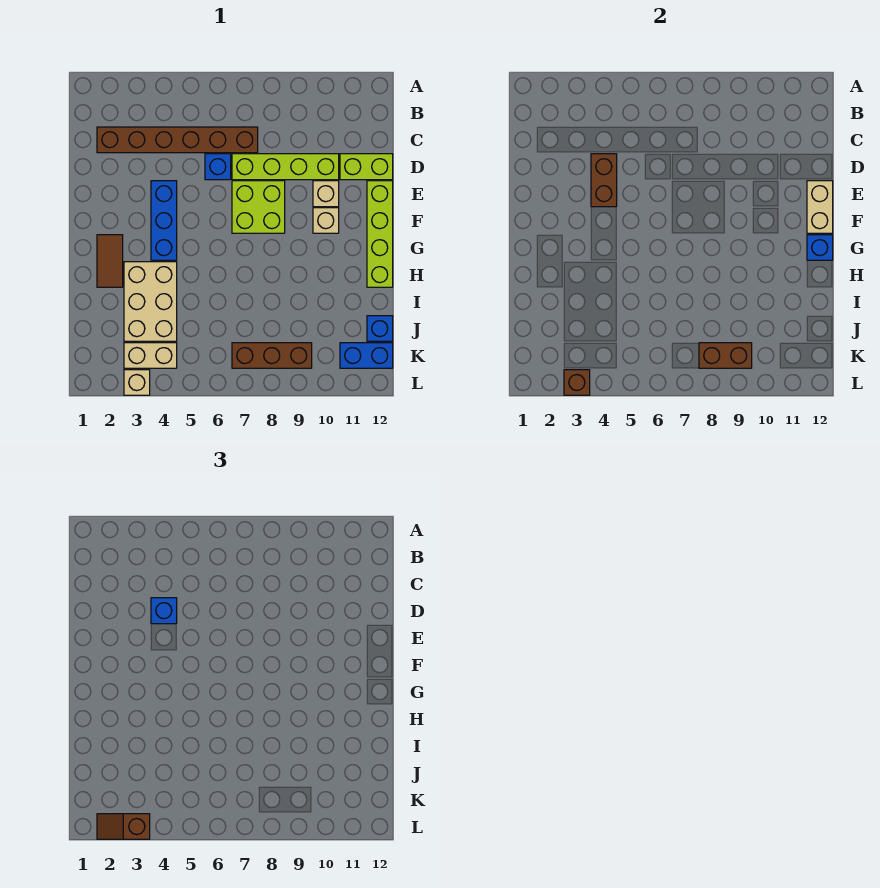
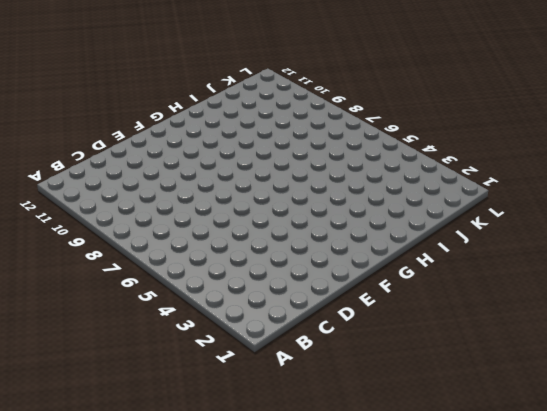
none -> brown brick C2:C7 level 1
none -> blue brick D6 level 1
none -> lime brick D7:D10 level 1

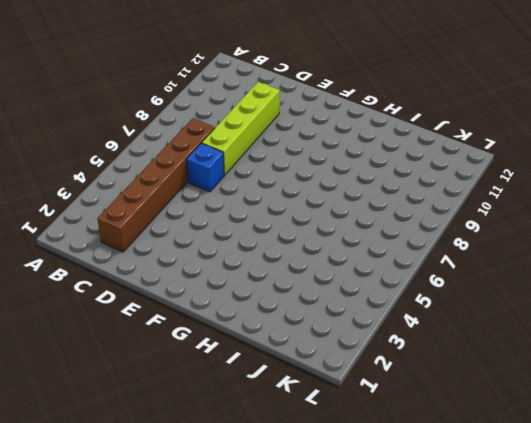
none -> lime brick D11:D12 level 1
none -> blue brick E4:G4 level 1
none -> lime brick E7:F8 level 1

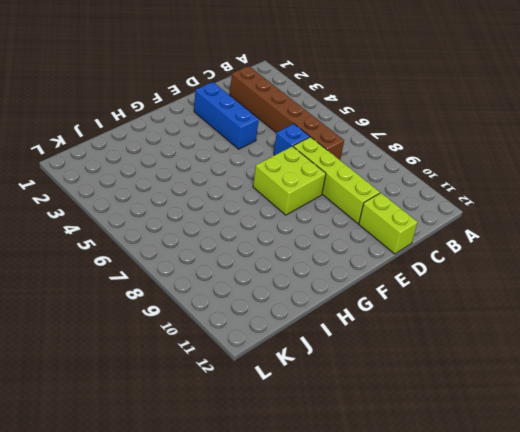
blue brick E2:E4 level 1 -> blue brick E4:G4 level 1
none -> tan brick E10 level 1
none -> lime brick E12:H12 level 1
none -> tan brick F10 level 1

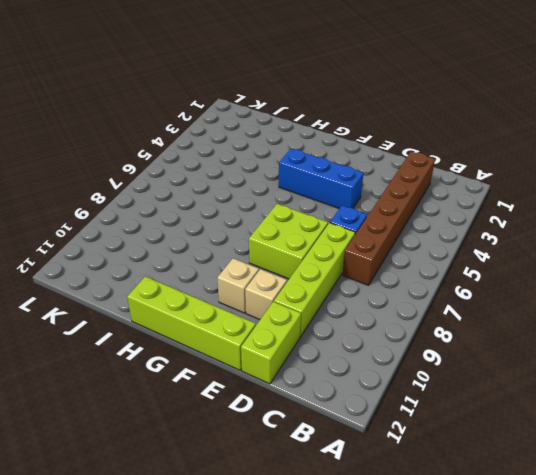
none -> brown tile G2:H2 level 1
none -> tan brick H3:J4 level 1
none -> blue brick J12 level 1

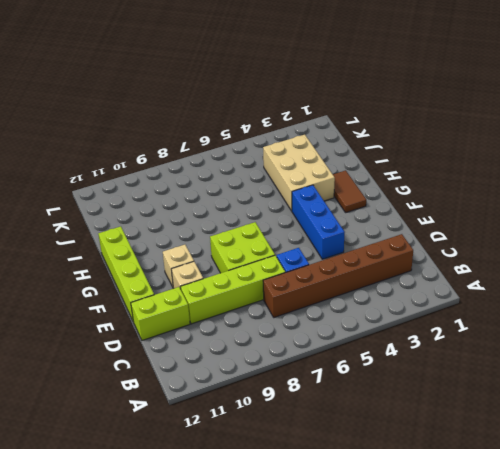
none -> blue brick J12 level 1
none -> tan brick K3:K4 level 1
none -> brown brick K7:K9 level 1

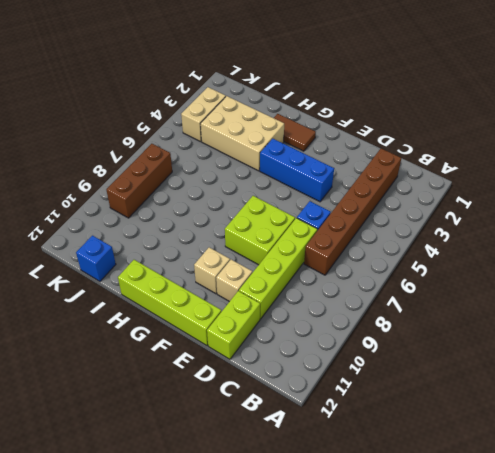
none -> blue brick K11:K12 level 1
none -> tan brick L3 level 1
none -> brown brick D4:E4 level 2

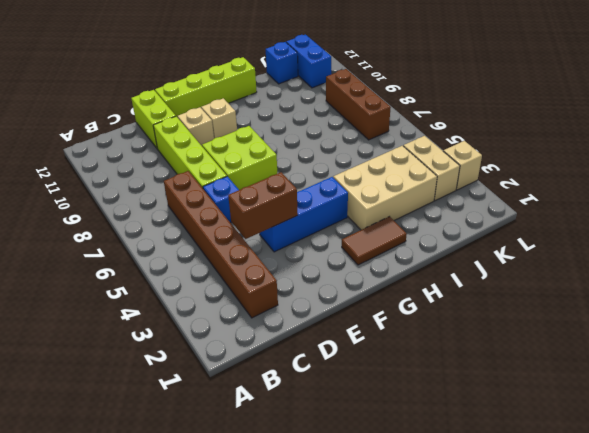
none -> tan brick E12:F12 level 2
none -> blue brick G12 level 2
none -> brown brick K8:K9 level 2

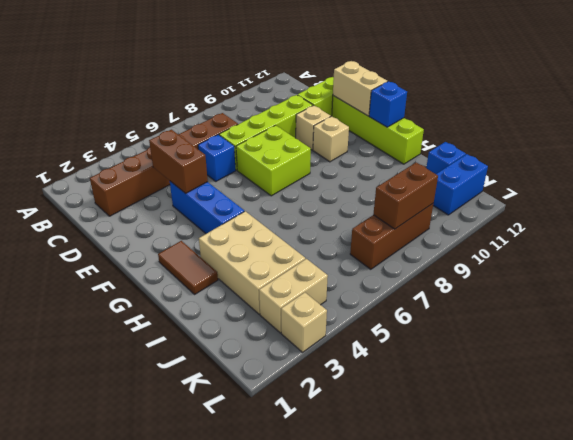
none -> brown brick L3 level 2
none -> blue brick D4 level 3
none -> brown slope L2:L3 level 3 top 3

